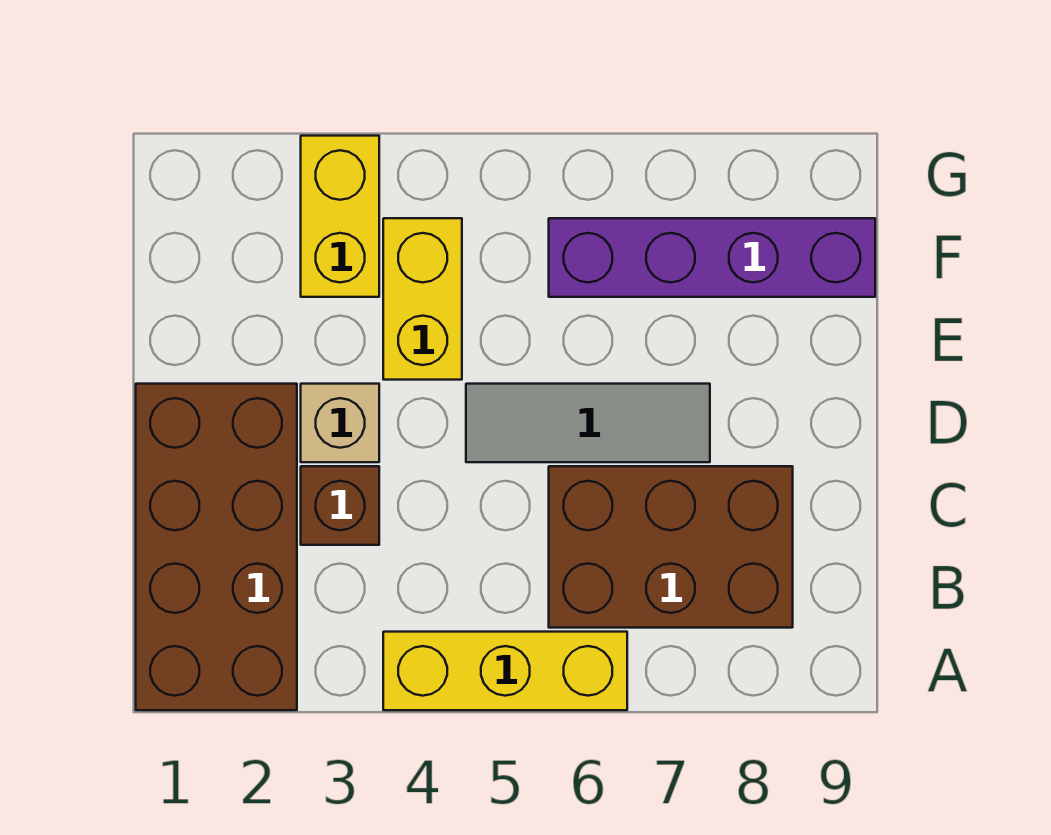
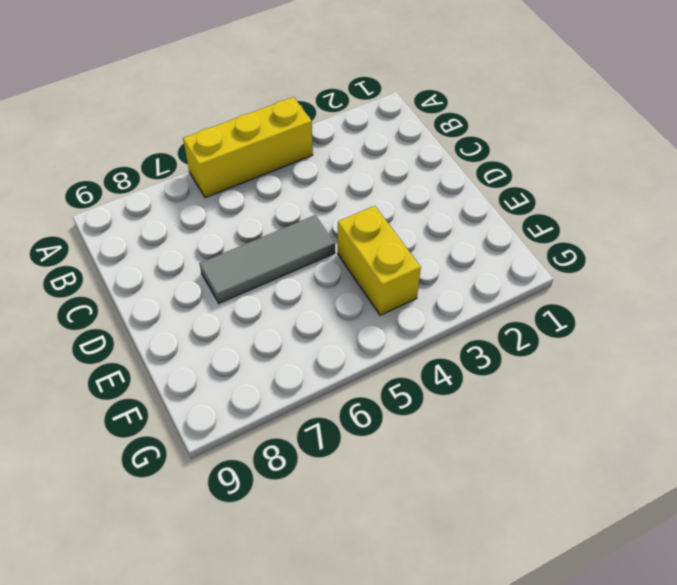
none -> brown brick A1:D2 level 1
none -> brown brick B6:C8 level 1

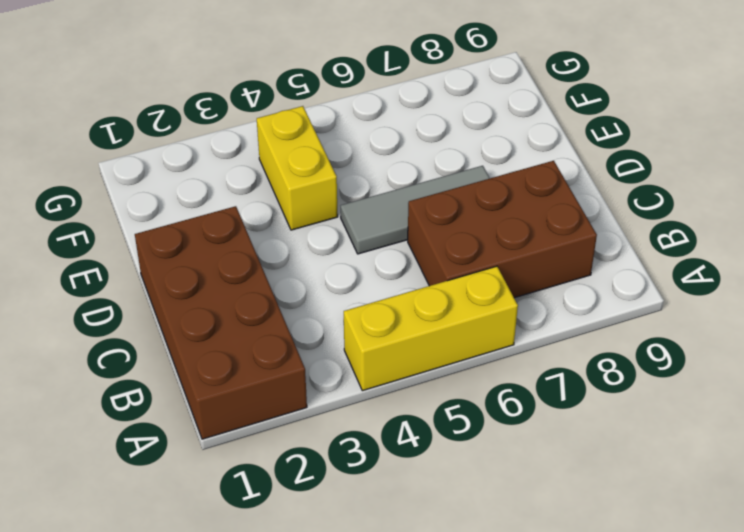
none -> brown brick C3 level 1
none -> tan brick D3 level 1

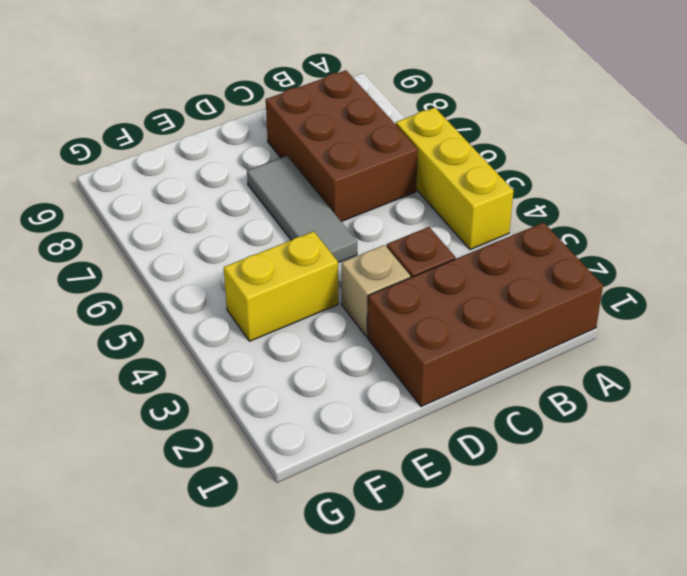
none -> yellow brick F3:G3 level 1
none -> purple brick F6:F9 level 1

